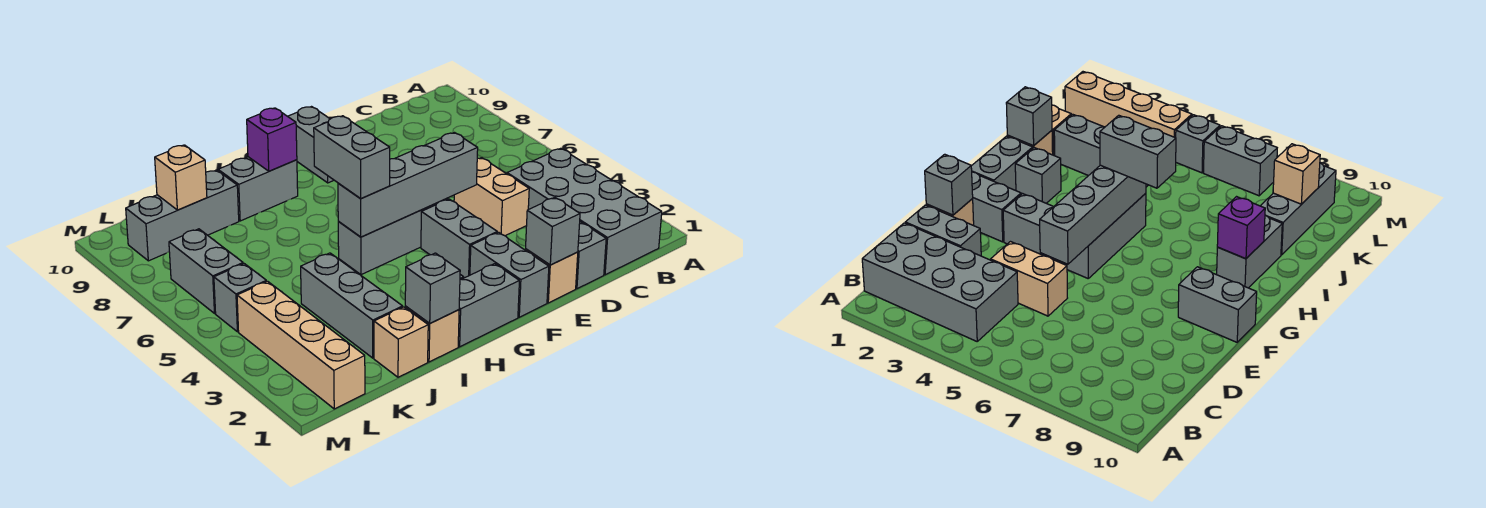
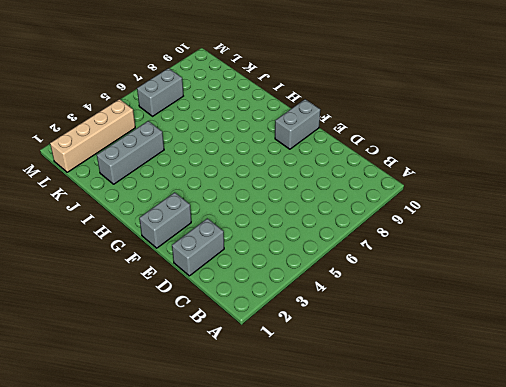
none -> grey brick B1:C4 level 1
none -> tan brick D4:D5 level 1
none -> tan brick E1 level 1

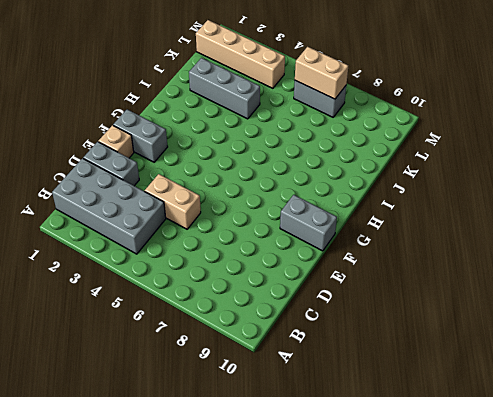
tan brick L6:L7 level 2 -> none
none -> grey brick F3:F4 level 1
none -> grey brick F5:H5 level 1
none -> grey brick G1:H1 level 1

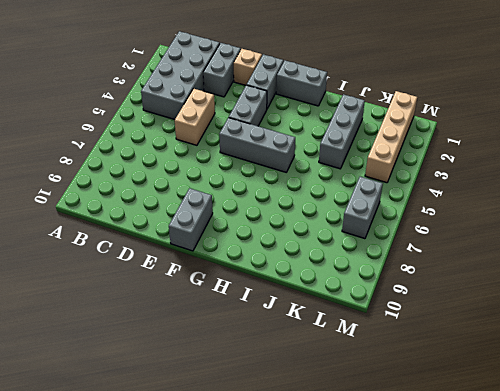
none -> grey brick H2 level 1
none -> grey brick H9:I9 level 1
none -> tan brick I1 level 1

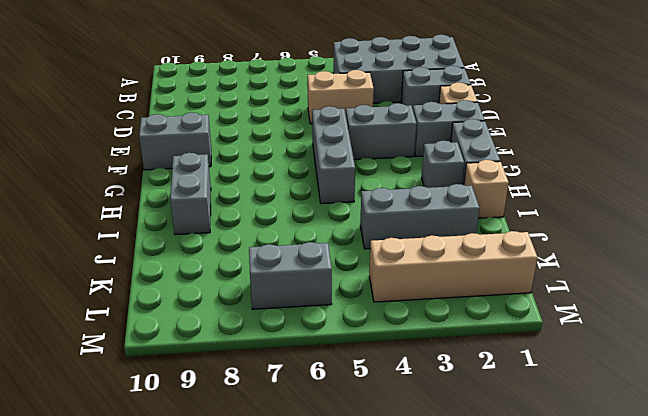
none -> tan brick J1 level 1
none -> grey brick J9:L9 level 1
none -> grey brick L5 level 1

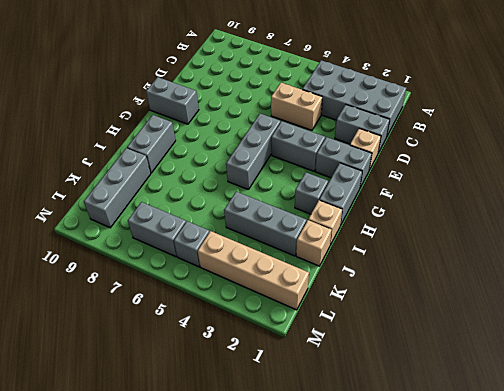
none -> grey brick E1 level 2
none -> grey brick E5:H5 level 2
none -> purple brick H9 level 2

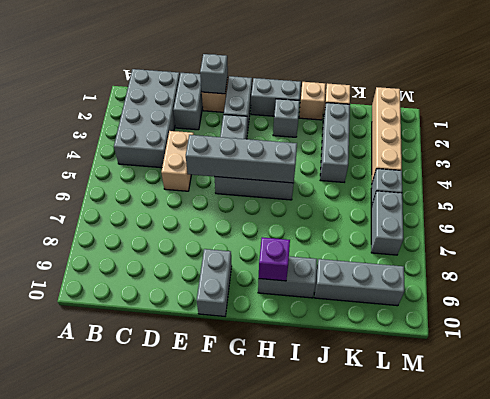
none -> grey brick I1 level 2
none -> tan brick K9 level 2
none -> grey brick H5:H6 level 3

